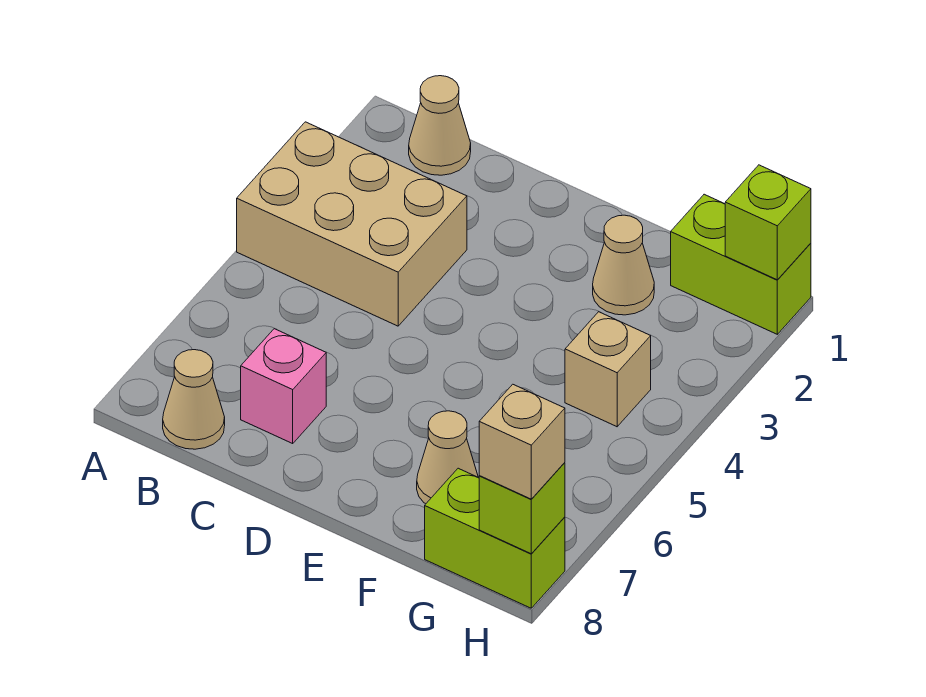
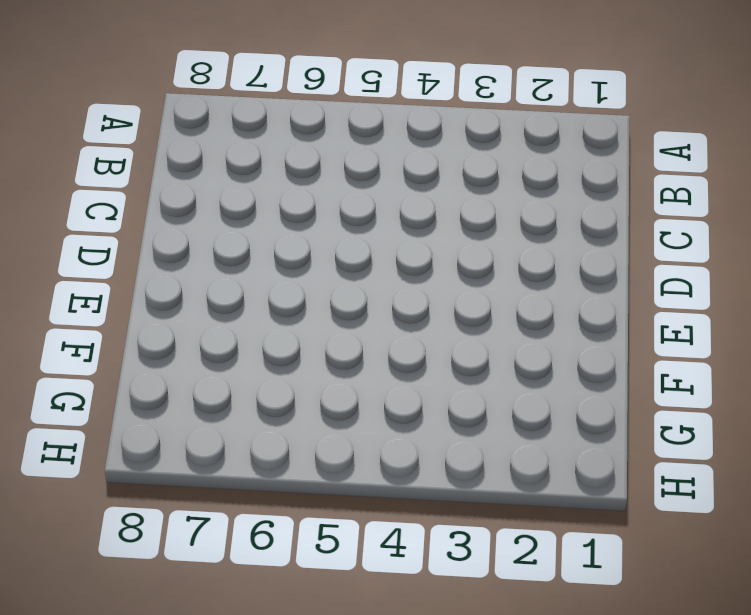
none -> tan brick A3:C4 level 1
none -> tan cone B1 level 1
none -> tan cone B8 level 1

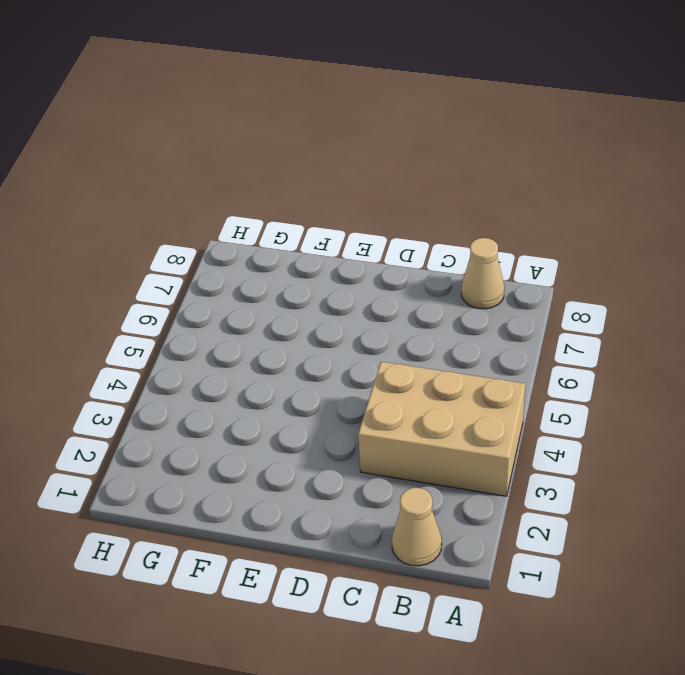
none -> pink brick C7 level 1
none -> tan cone F2 level 1
none -> tan cone F7 level 1

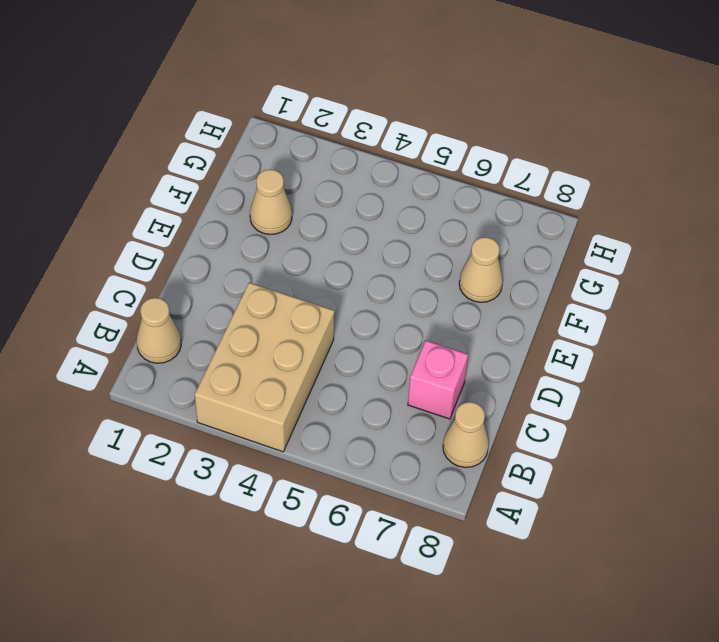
none -> lime brick G1:H1 level 1
none -> tan brick G4 level 1
none -> lime brick G8:H8 level 1

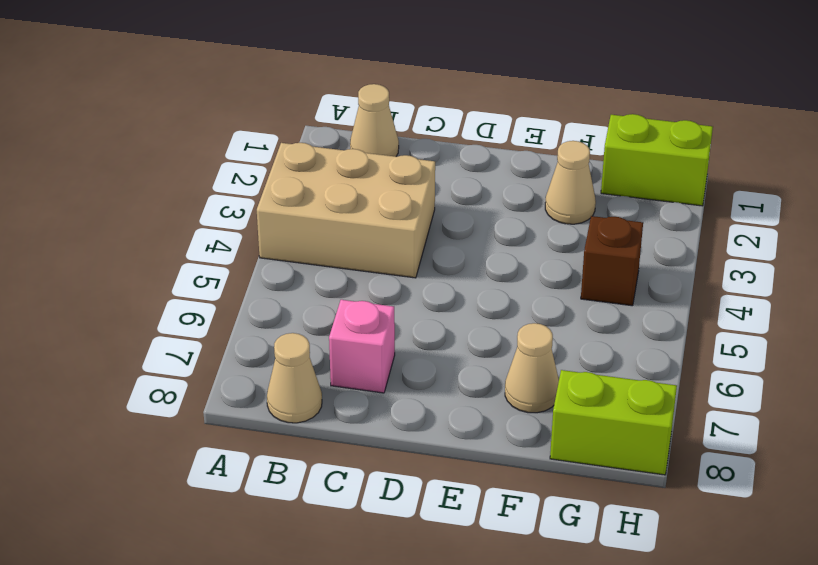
brown brick G4 level 1 -> tan brick G4 level 1
none -> lime brick H1 level 2
none -> lime brick H8 level 2
none -> tan brick H8 level 3

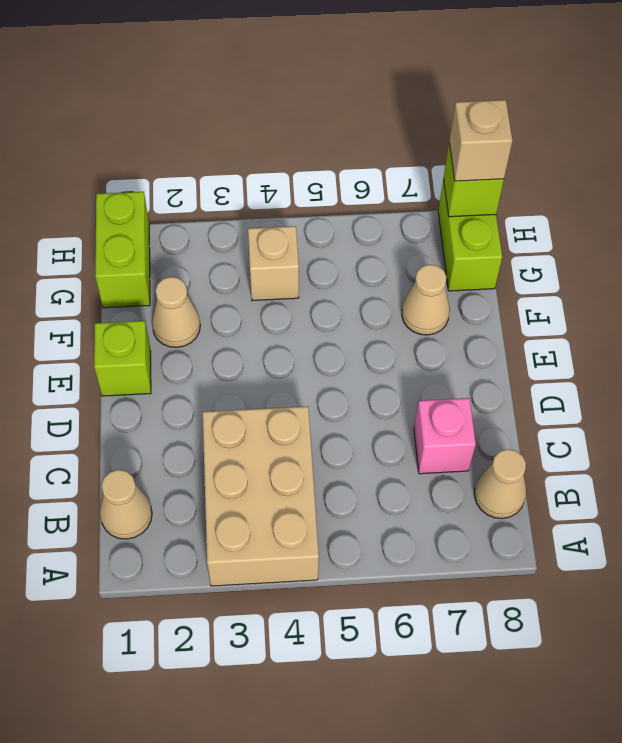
lime brick E1 level 1 -> lime brick H1 level 2

